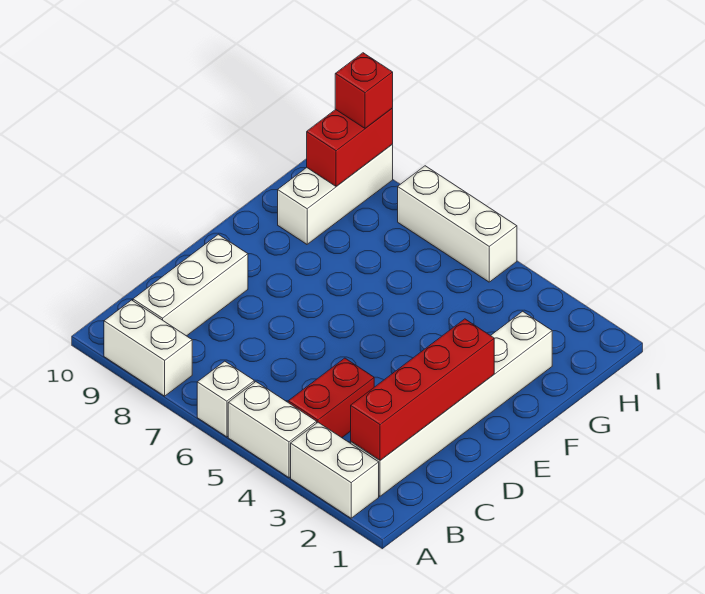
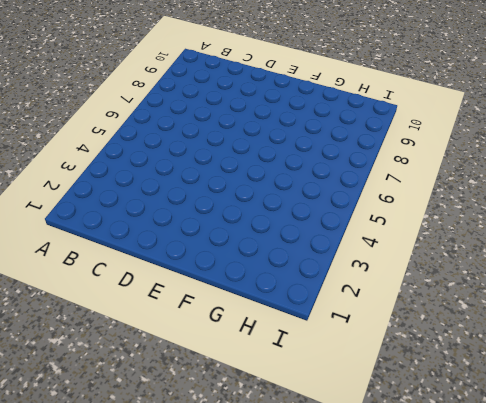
none -> white brick A2:A3 level 1
none -> white brick A4:A5 level 1
none -> white brick A6 level 1

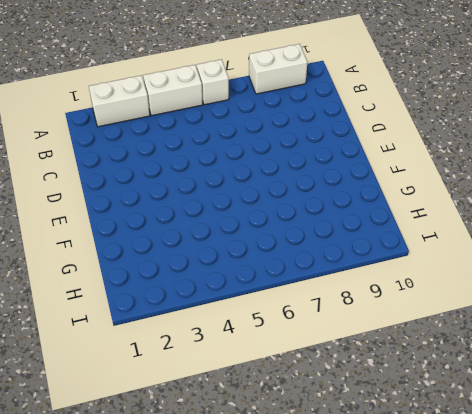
none -> white brick B2:G2 level 1
none -> red brick B4:C4 level 1
none -> white brick B9:D9 level 1

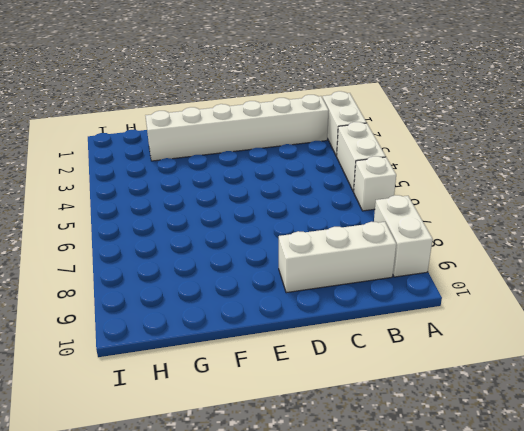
none -> red brick B4:C4 level 1
none -> white brick G9:I9 level 1
none -> white brick I5:I7 level 1

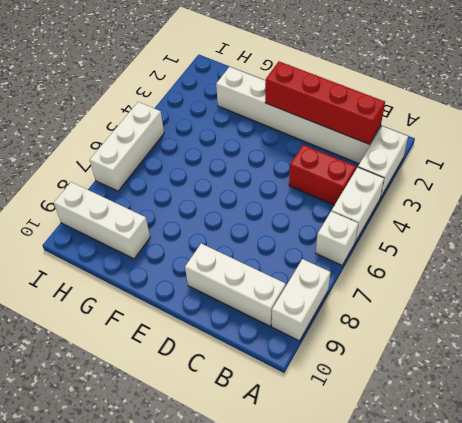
none -> red brick H9:I9 level 2
none -> red brick I9 level 3

